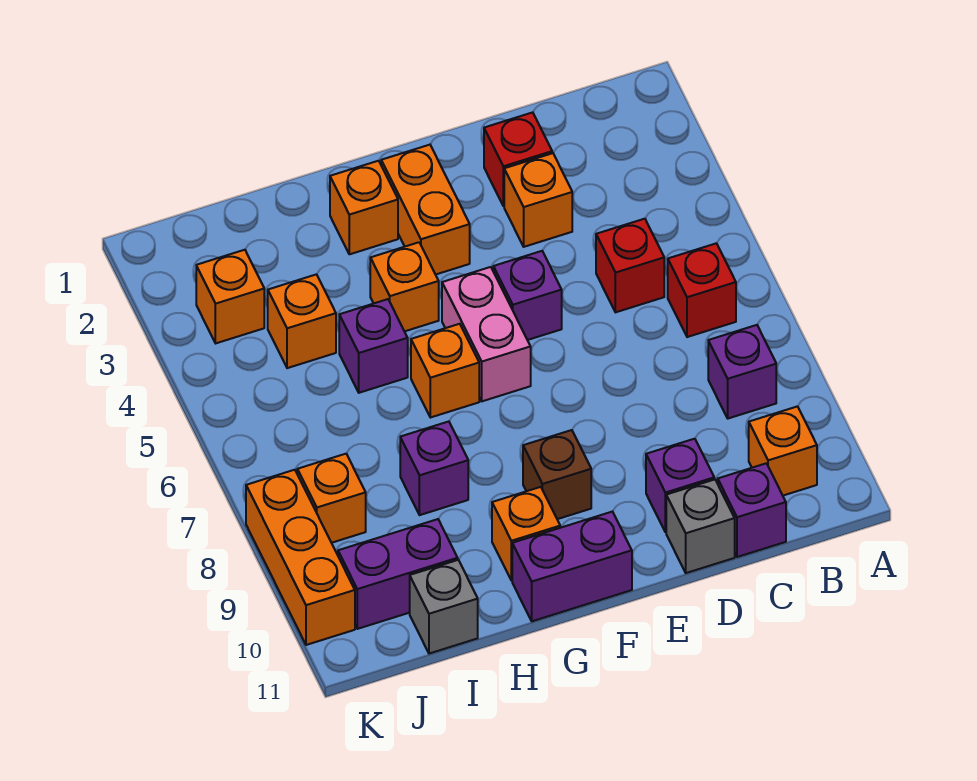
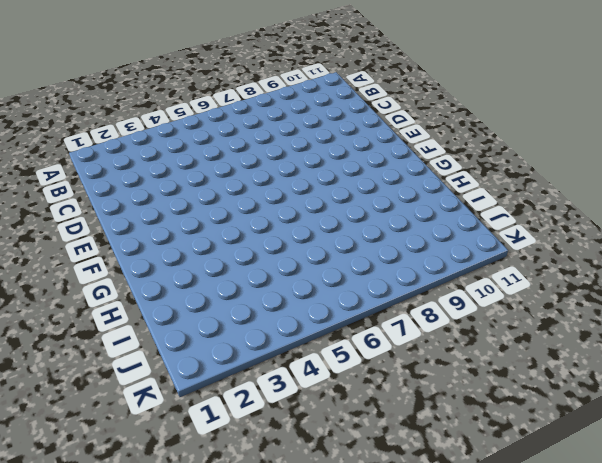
none -> red brick B6 level 1
none -> purple brick B8 level 1
none -> orange brick B10 level 1

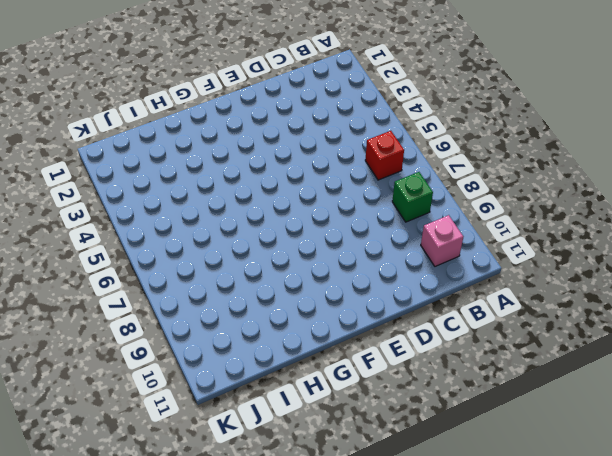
green brick B8 level 1 -> purple brick B8 level 1
pink brick B10 level 1 -> orange brick B10 level 1
none -> red brick C5 level 1
none -> purple brick C11 level 1
none -> red brick D2 level 1

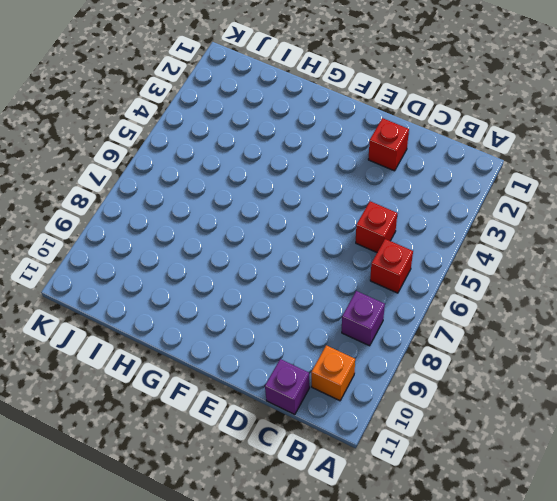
none -> orange brick D3 level 1
none -> purple brick D10 level 1
none -> grey brick D11 level 1

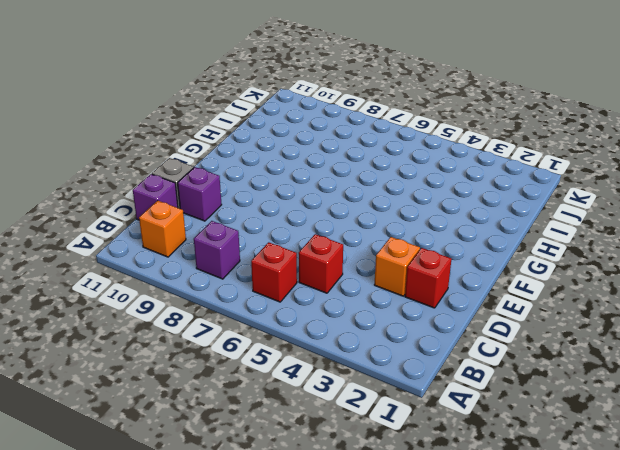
none -> purple brick E5 level 1
none -> orange brick F2:F3 level 1
none -> pink brick F5:F6 level 1

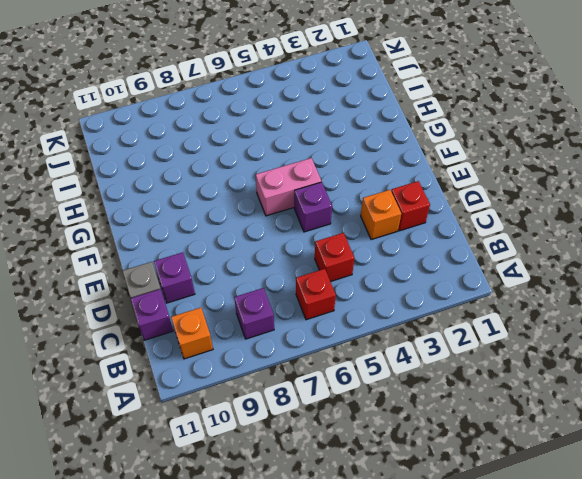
none -> orange brick F2:F3 level 1
none -> brown brick F9 level 1
none -> purple brick F11:G11 level 1

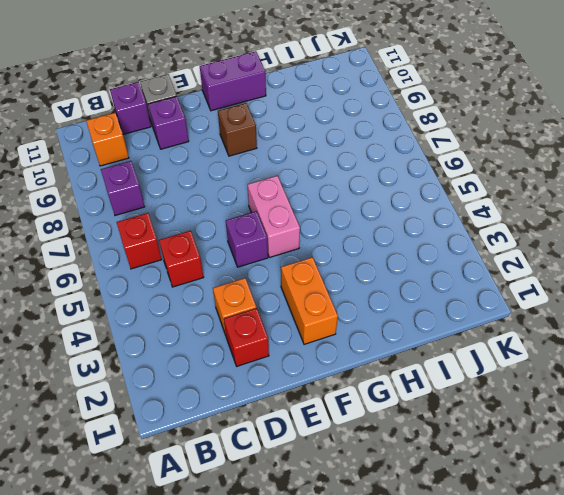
none -> orange brick G2 level 1
none -> orange brick G4 level 1
none -> orange brick G6 level 1

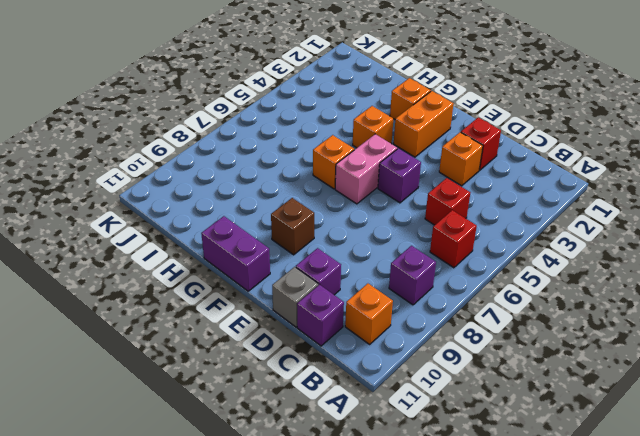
none -> orange brick G10 level 1
none -> purple brick H5 level 1
none -> purple brick H8 level 1

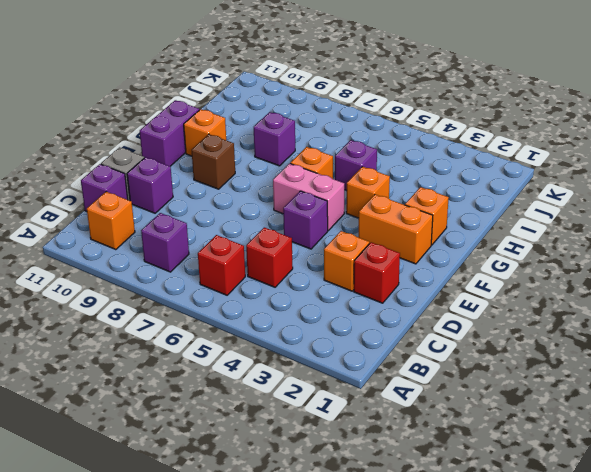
none -> orange brick I4 level 1
none -> purple brick I10:J10 level 1
none -> grey brick I11 level 1

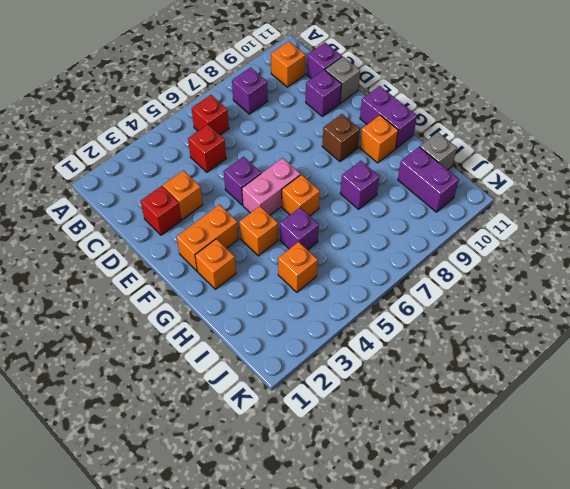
none -> orange brick J3 level 1
none -> orange brick J8 level 1
none -> orange brick K8:K10 level 1

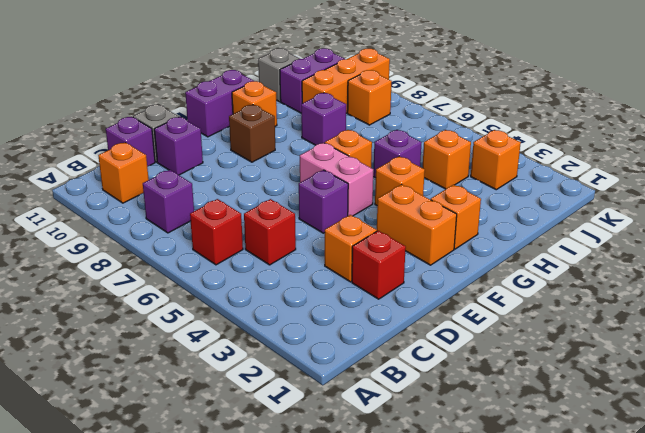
orange brick I9:K9 level 1 -> orange brick K8:K10 level 1

